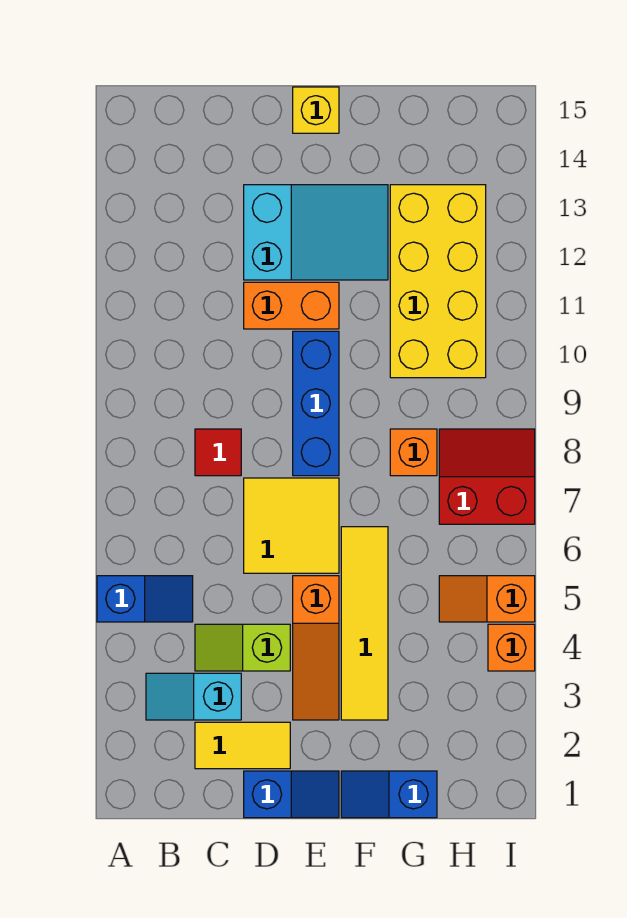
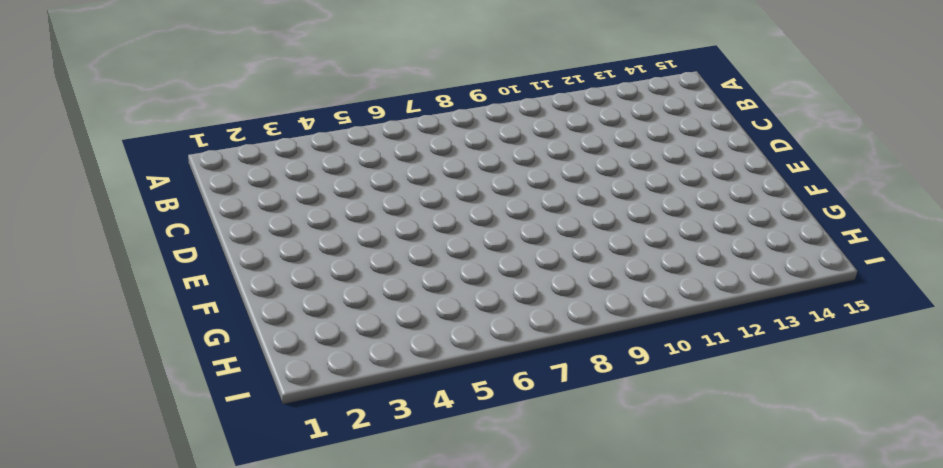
none -> blue slope A5:B5 level 1 top A
none -> cyan slope B3:C3 level 1 top C
none -> yellow tile C2:D2 level 1

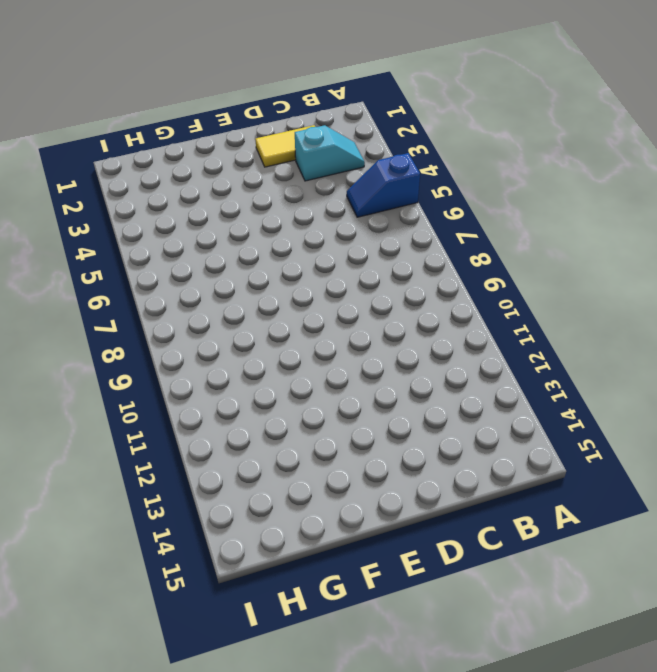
none -> lime slope C4:D4 level 1 top D
none -> red tile C8 level 1
none -> blue slope D1:E1 level 1 top D

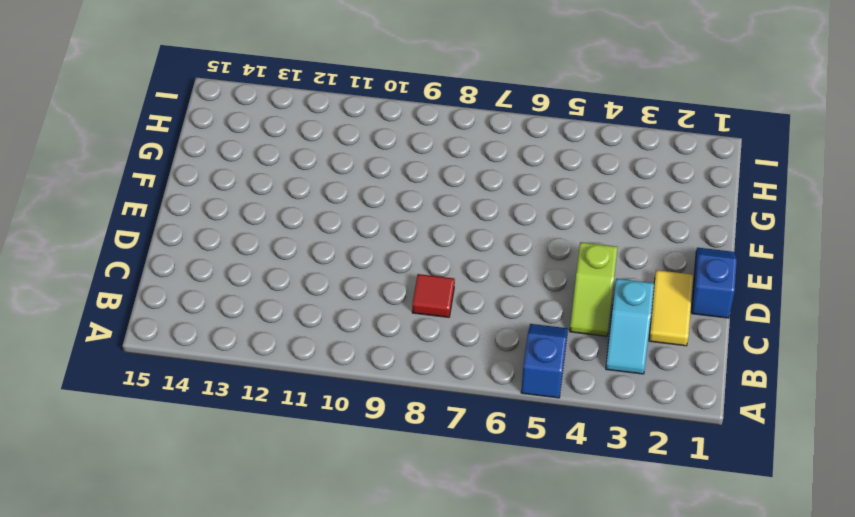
none -> yellow tile D6:E7 level 1
none -> orange brick D11:E11 level 1
none -> cyan slope D12:F13 level 1 top D

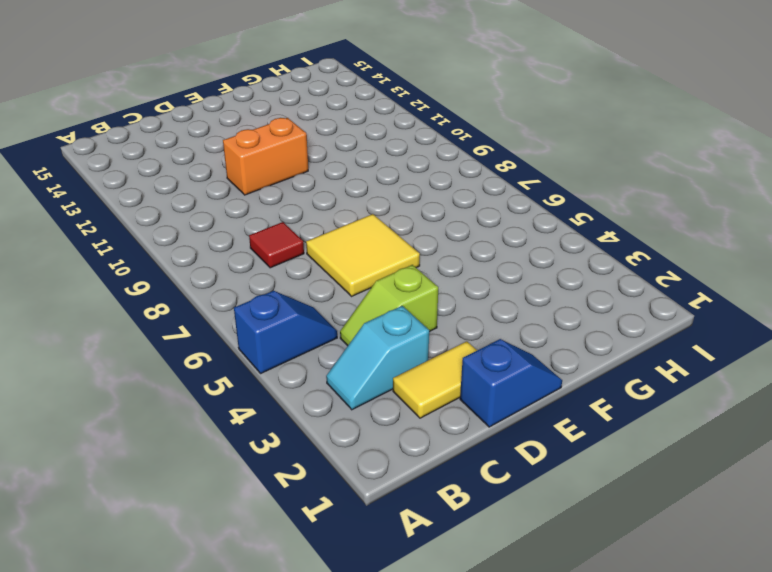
none -> cyan slope D12:F13 level 1 top D
none -> orange slope E3:E5 level 1 top 5
none -> blue brick E8:E10 level 1

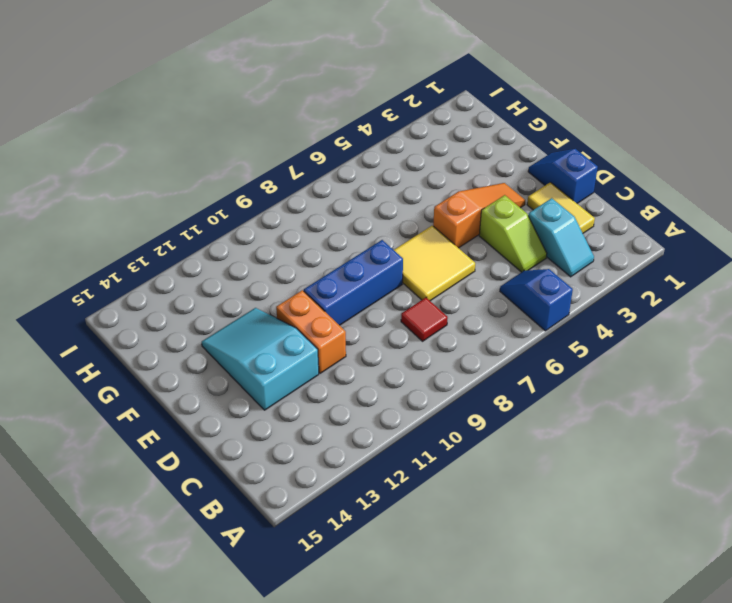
none -> yellow brick E15 level 1
none -> blue slope F1:G1 level 1 top G
none -> yellow tile F3:F6 level 1

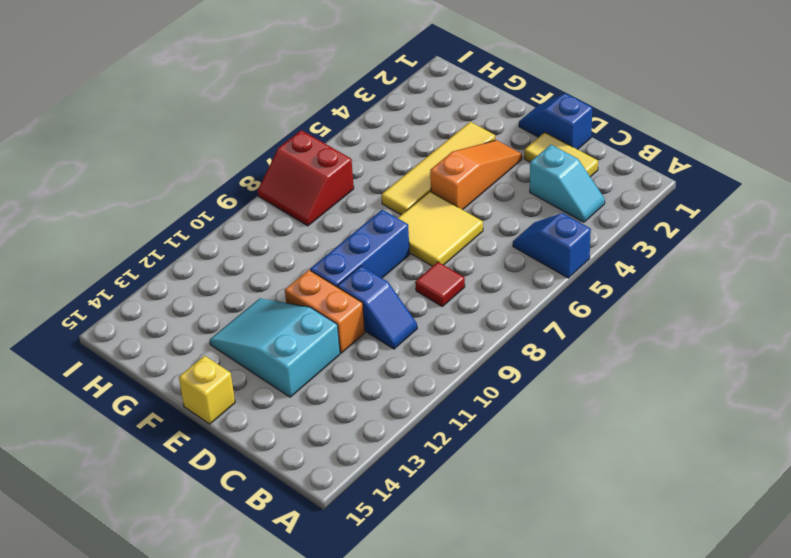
blue slope C10:D10 level 1 top D -> blue slope F1:G1 level 1 top G
none -> lime slope C4:D4 level 1 top D
none -> orange brick G8 level 1
none -> yellow brick G10:H13 level 1

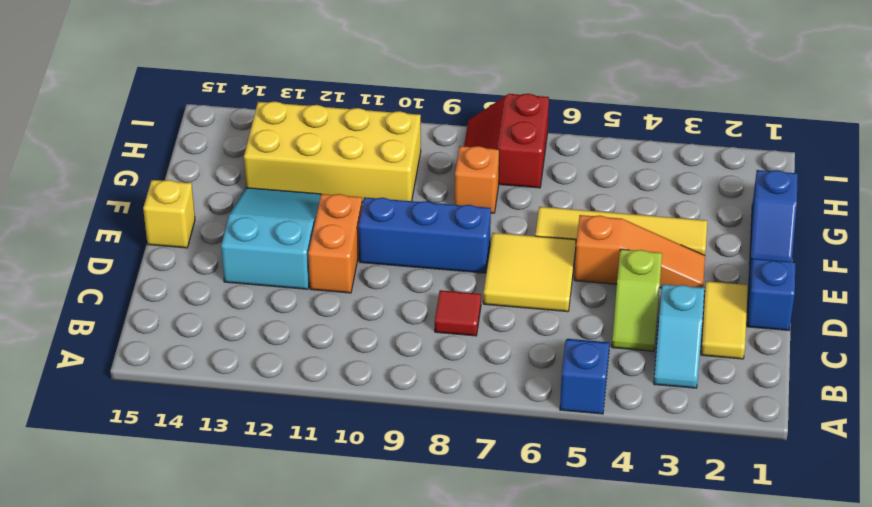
none -> orange slope H5:I5 level 1 top I
none -> orange brick I4 level 1

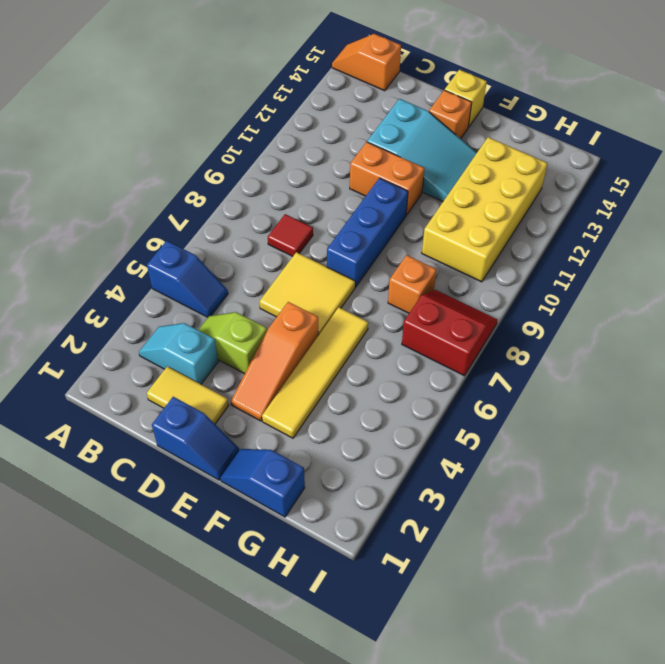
orange slope A15:B15 level 1 top B -> orange slope H5:I5 level 1 top I
orange brick E14 level 1 -> orange brick I4 level 1

